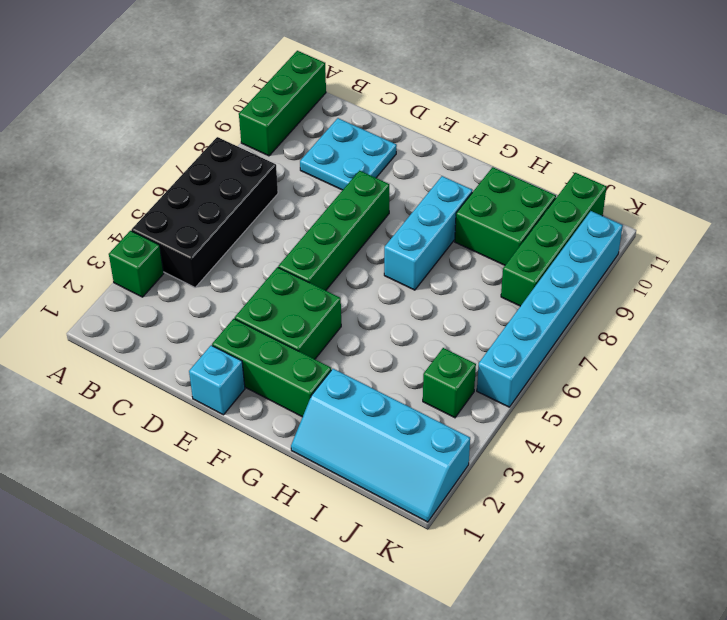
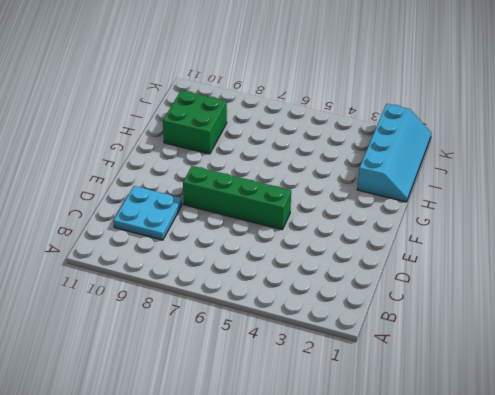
none -> green brick A3 level 1
none -> black brick A4:B7 level 1
none -> green brick A9:A11 level 1

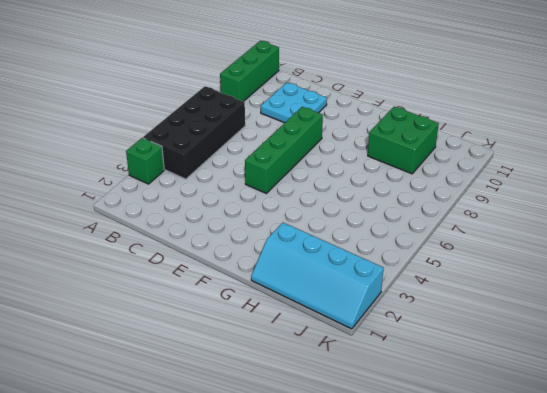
none -> cyan brick E1 level 1
none -> green brick E2:G2 level 1
none -> green brick E3:F4 level 1

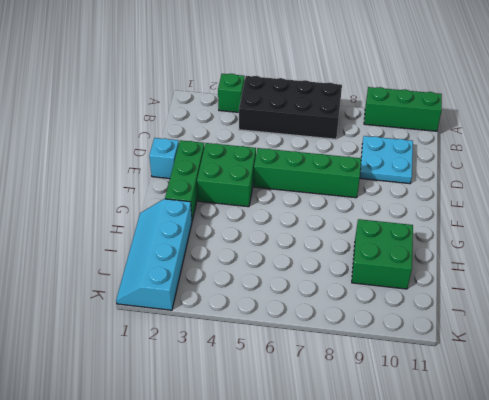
none -> cyan brick G7:G9 level 1
none -> green brick J4 level 1
none -> green brick J8:J11 level 1

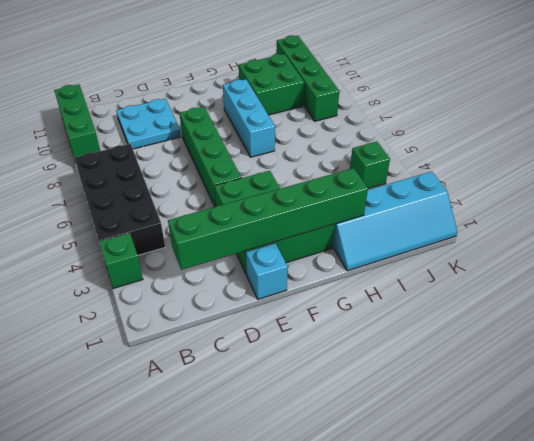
green brick C2:H2 level 2 -> none
none -> cyan brick K5:K10 level 1

